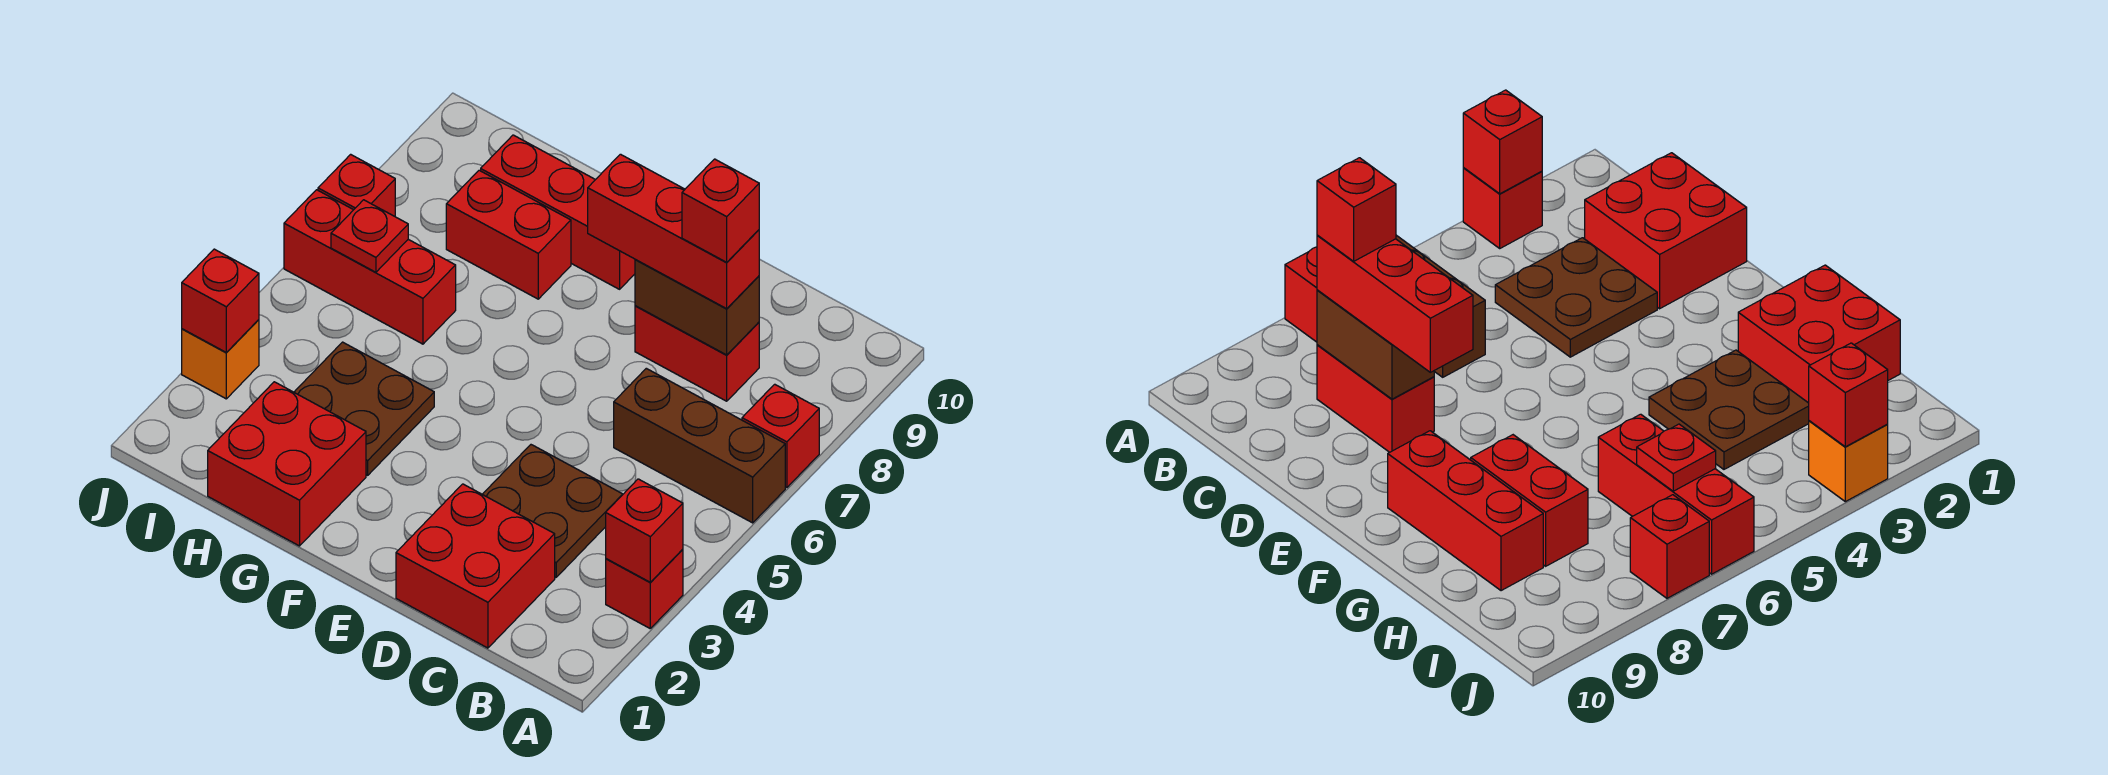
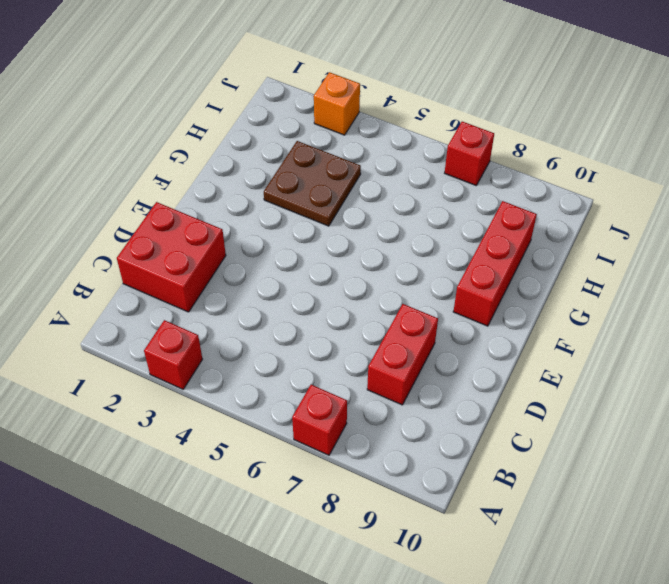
none -> brown brick A6:C6 level 1
none -> brown plate C3:D4 level 1
none -> red brick G1:H2 level 1

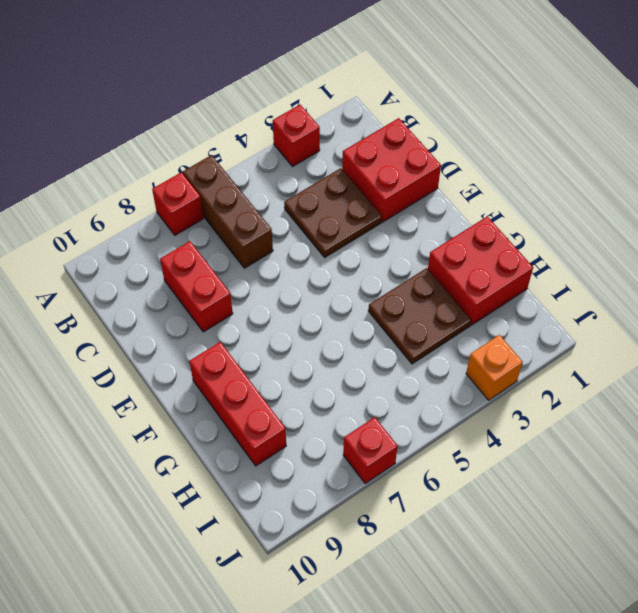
none -> red brick G8:H8 level 1
none -> red brick H6:J6 level 1
none -> red brick A3 level 2

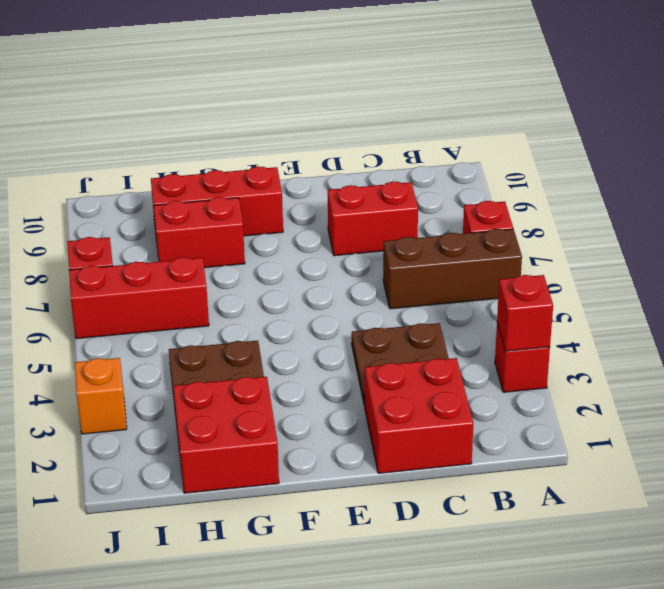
none -> brown brick C8:D8 level 2
none -> red plate I6 level 2
none -> red brick J3 level 2

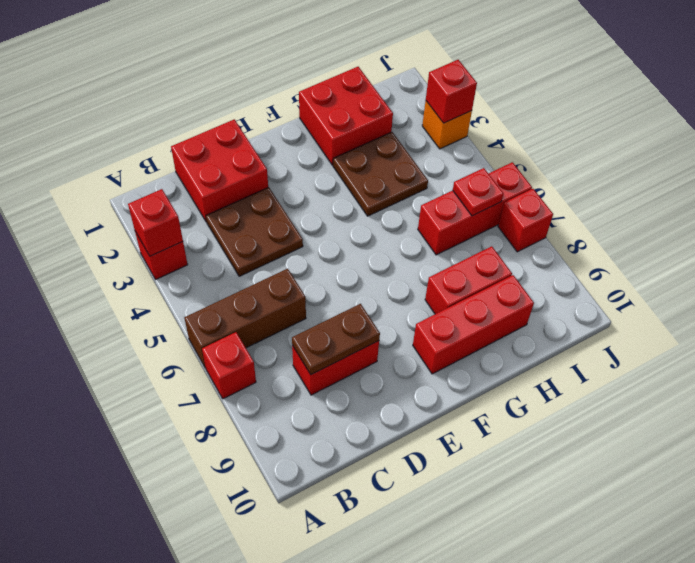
brown plate C8:D8 level 2 -> brown brick C8:D8 level 2
none -> red brick C8:E8 level 3
none -> red brick C8 level 4

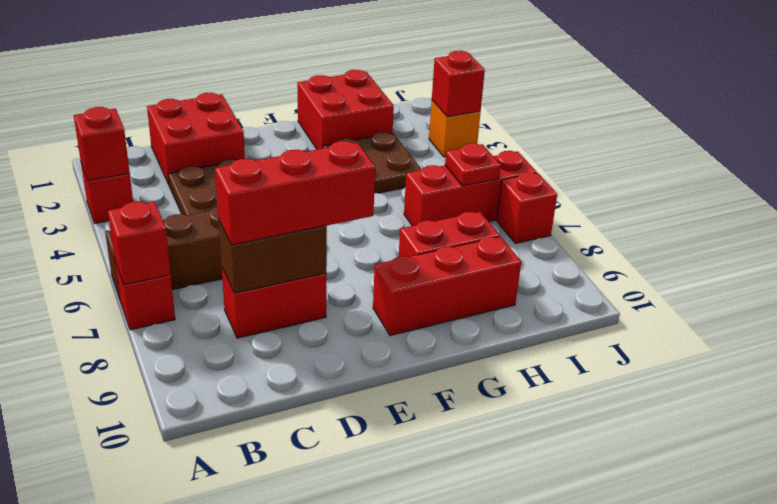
red brick A7 level 2 -> red brick C8 level 4

